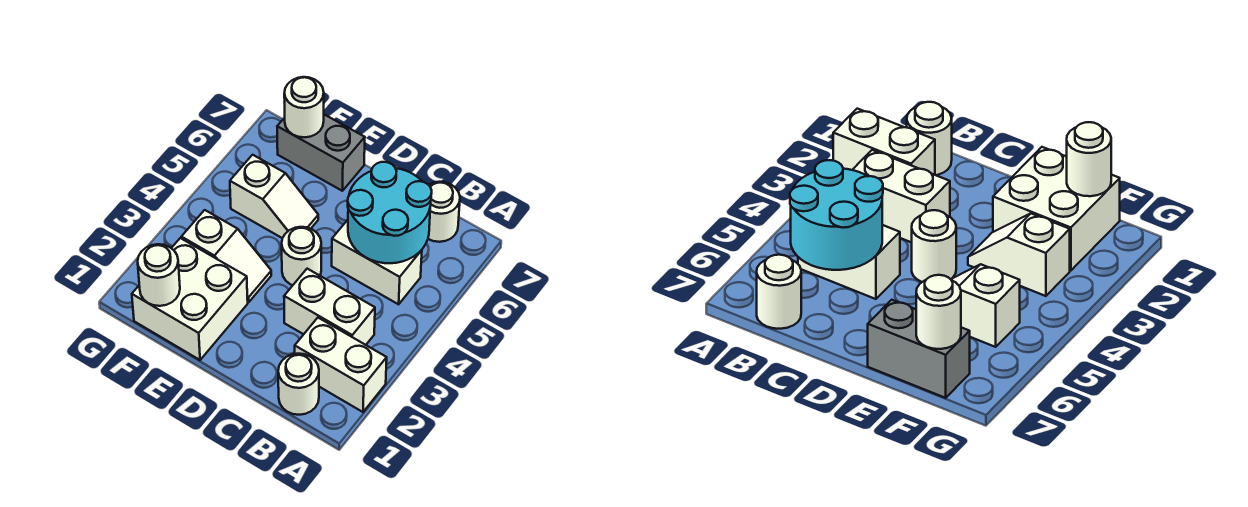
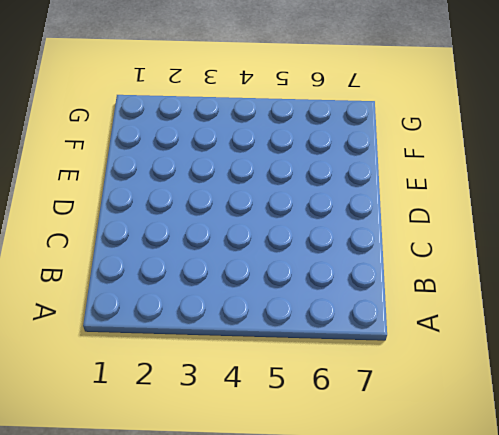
none -> white brick A2:B2 level 1
none -> white round brick B1 level 1
none -> white brick B3:C3 level 1

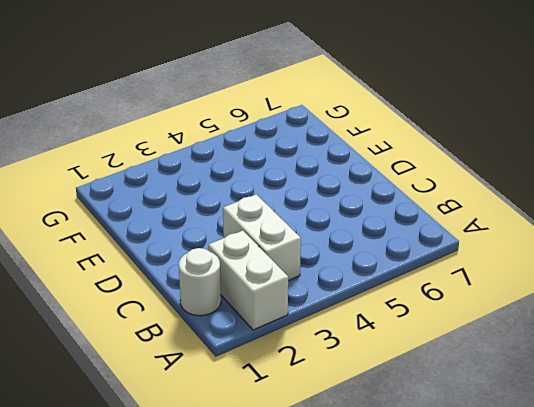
none -> white brick B5:C5 level 1
none -> white round brick B7 level 1
none -> white round brick D4 level 1

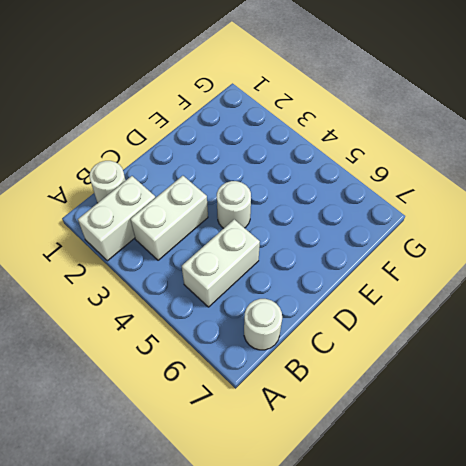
none -> white brick E1:F2 level 1
none -> white slope E3:F3 level 1 top F
none -> white slope E5:F5 level 1 top F

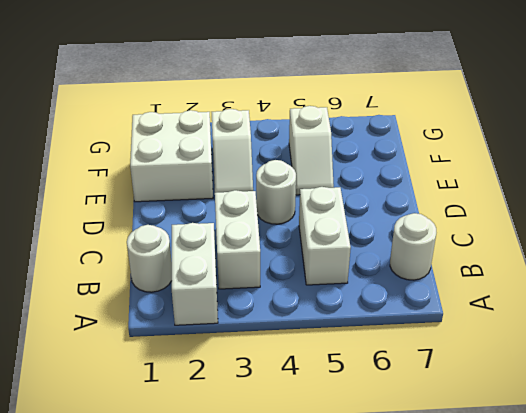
none -> grey brick E7:F7 level 1
none -> cyan round brick B5:C6 level 2
none -> white round brick F1 level 2

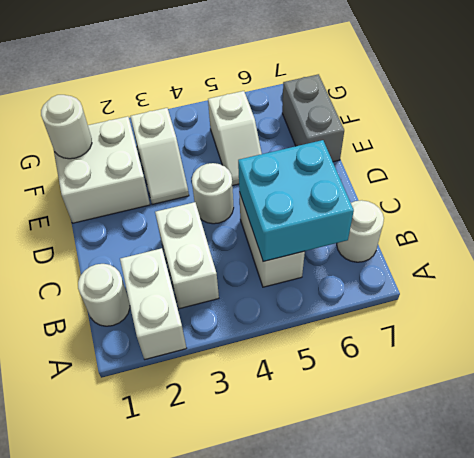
cyan brick B5:C6 level 2 -> cyan round brick B5:C6 level 2
none -> white round brick F7 level 2

